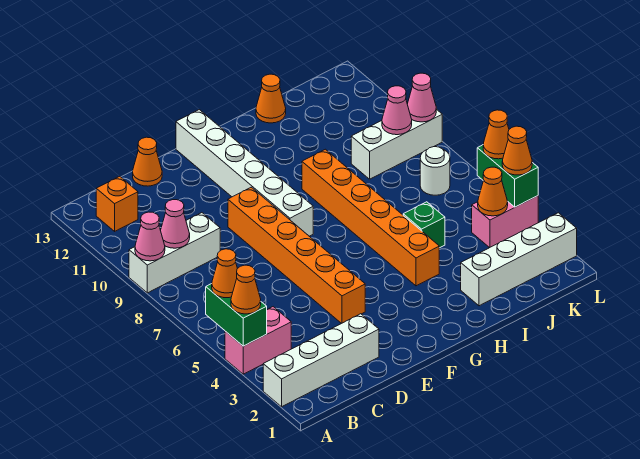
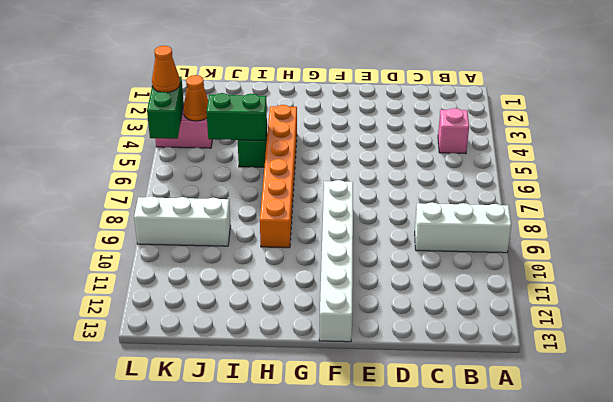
pink brick B4 level 1 -> pink brick A4:B4 level 1
green brick I5:J5 level 2 -> green brick A4:A5 level 2
none -> white brick A2:D2 level 1
none -> orange brick B12 level 1
none -> orange cone D13 level 1

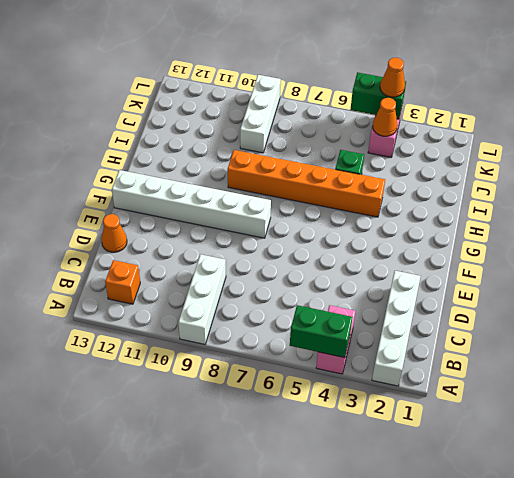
none -> orange brick E4:E9 level 1
none -> white brick I2:L2 level 1
none -> orange cone I13 level 1

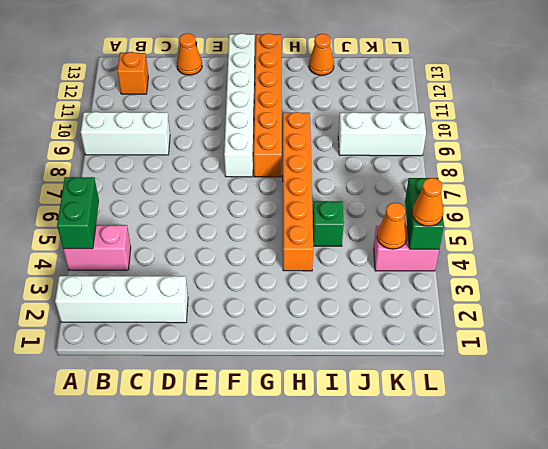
orange brick G8:G13 level 1 -> orange brick E4:E9 level 1
none -> white brick I2:L2 level 1
none -> white round brick K7 level 1
none -> pink cone A9 level 2

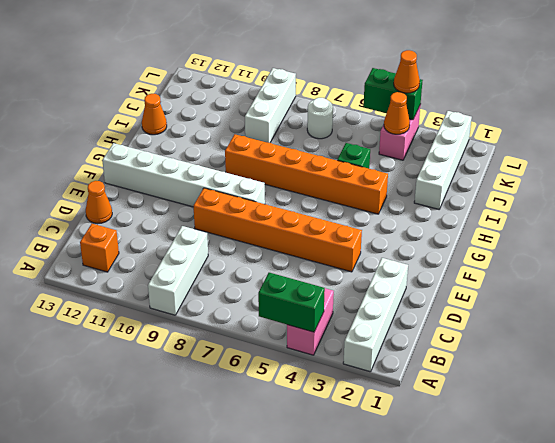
none -> pink cone A9 level 2
none -> pink cone B9 level 2
none -> pink cone K9 level 2

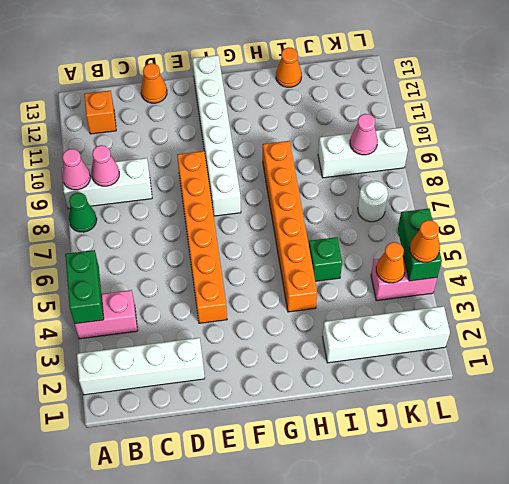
green cone A8 level 1 -> none
none -> pink cone L9 level 2
none -> orange cone A4 level 3
none -> orange cone A5 level 3

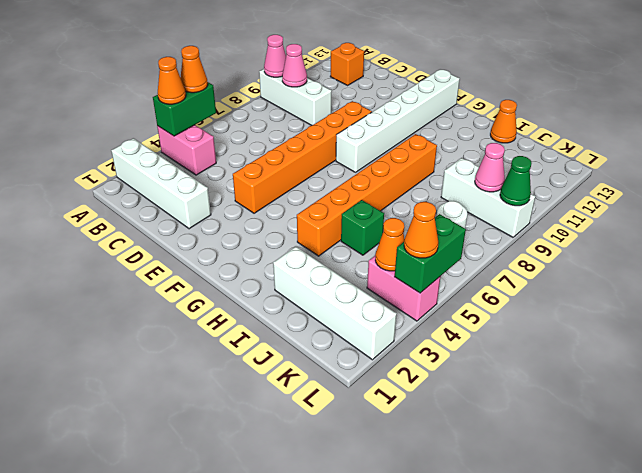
green cone L9 level 2 -> pink cone L9 level 2
none -> orange cone D13 level 1
none -> orange cone L5 level 3

